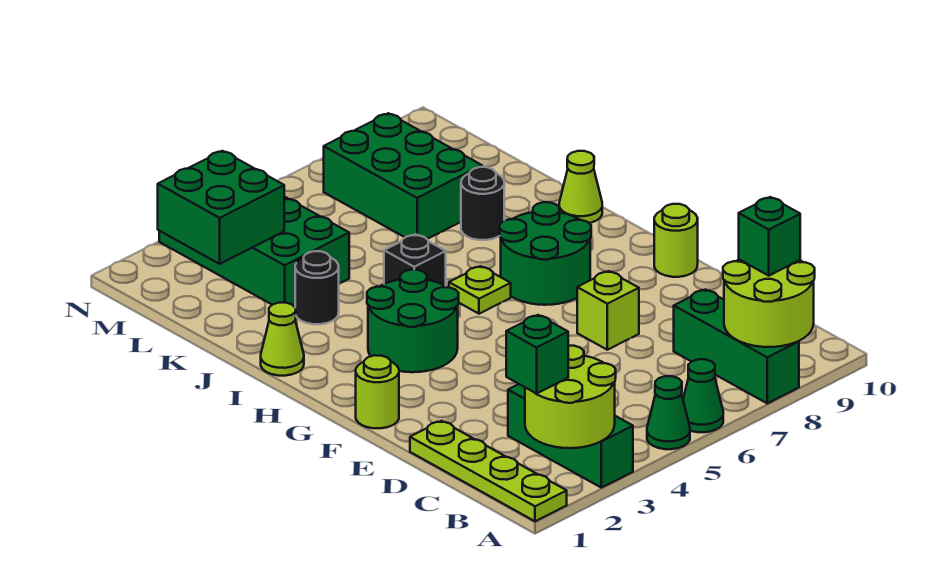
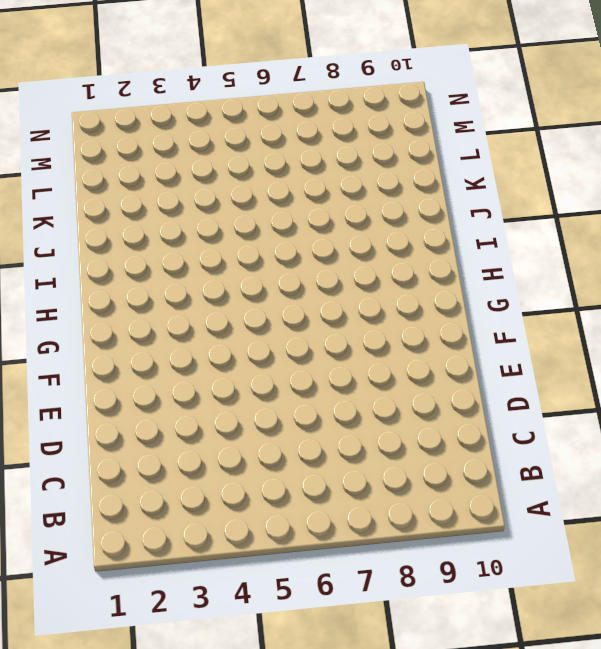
none -> lime plate A1:D1 level 1
none -> green brick A3:C3 level 1
none -> green cone A5 level 1

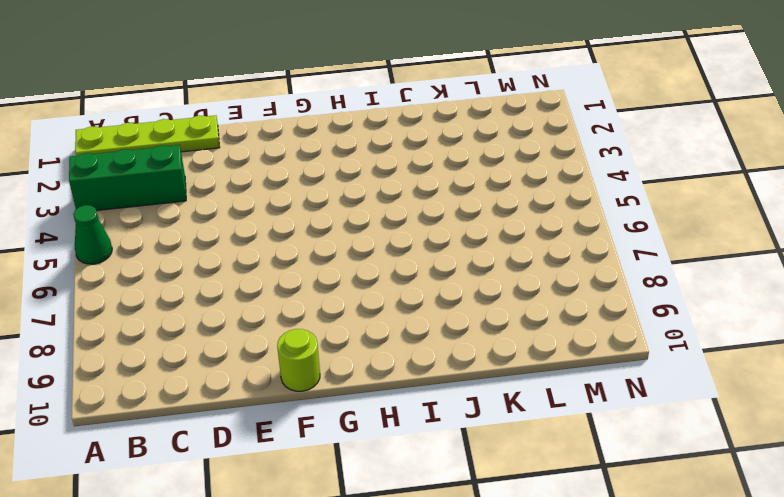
none -> green cone A6 level 1
none -> green brick A8:C8 level 1
none -> lime brick E7 level 1

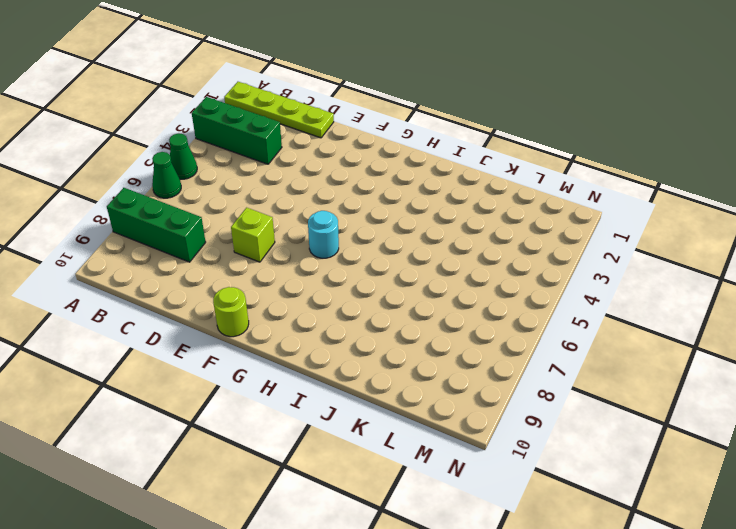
cyan round brick G6 level 1 -> none
none -> lime round brick F1 level 1
none -> green round brick G3:H4 level 1
none -> green round brick G7:H8 level 1

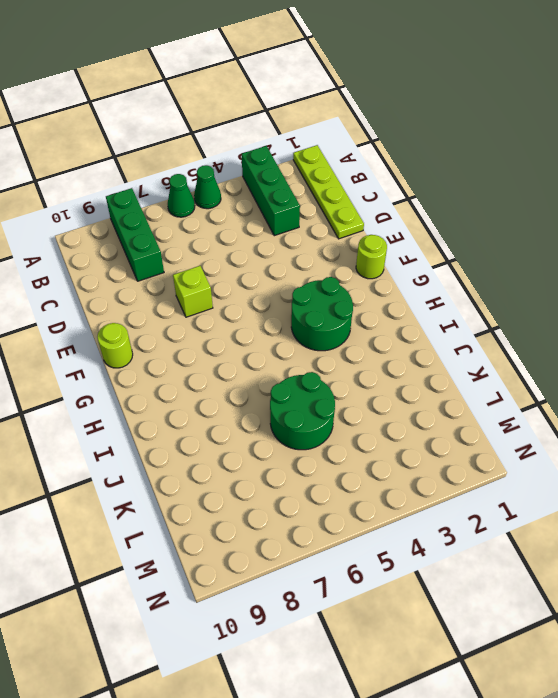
green round brick J5:K6 level 1 -> green round brick G7:H8 level 1
none -> lime plate H6 level 1
none -> lime cone I1 level 1
none -> black brick I5 level 1

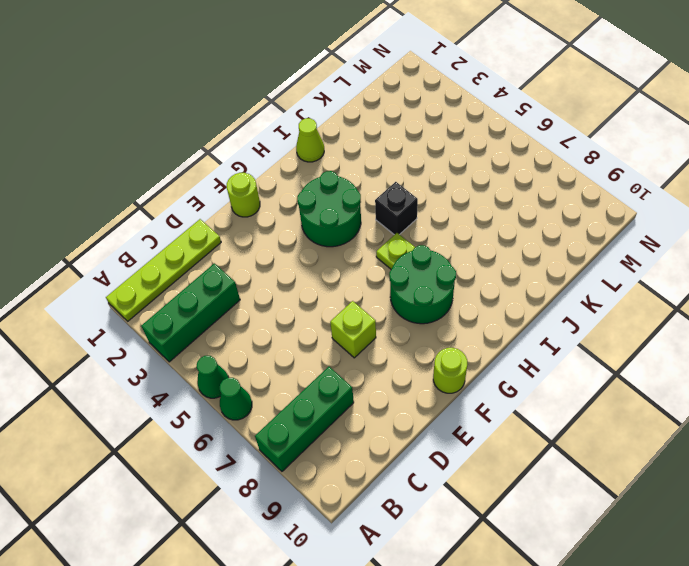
none -> lime cone I10 level 1
none -> black round brick J3 level 1
none -> black round brick J8 level 1

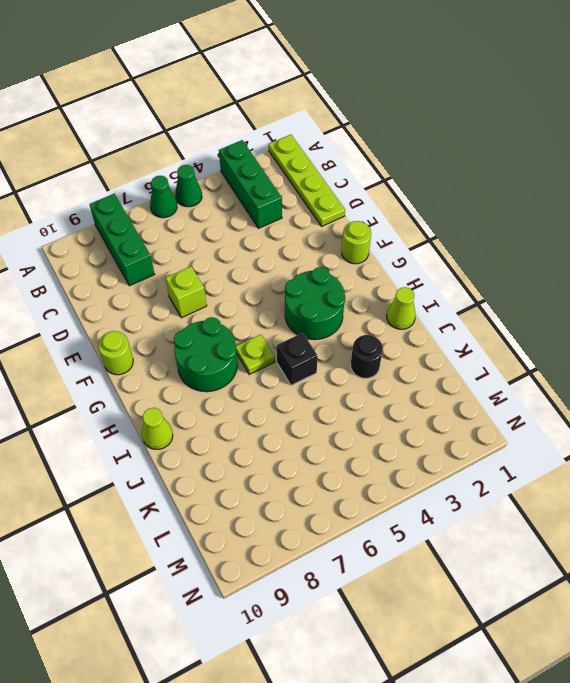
none -> black round brick J8 level 1
none -> green brick K3:N4 level 1
none -> green brick K7:M8 level 1

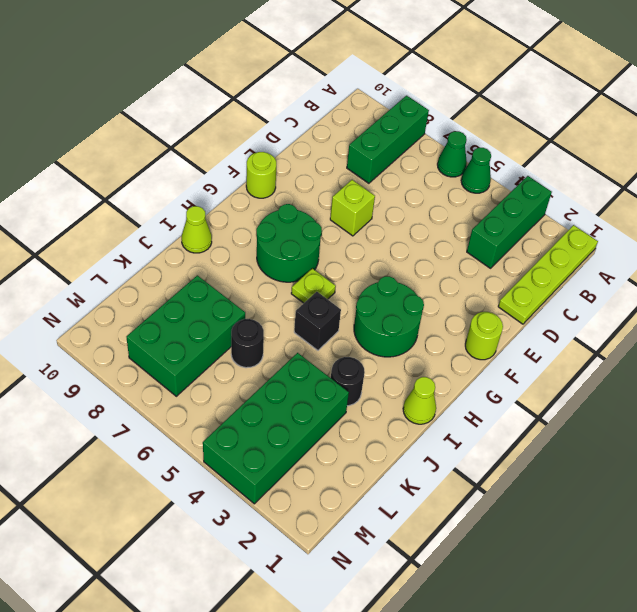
black round brick K6 level 1 -> black round brick J8 level 1
none -> lime round brick A2:B3 level 2
none -> lime round brick A8:B9 level 2
none -> green brick L2:M3 level 2

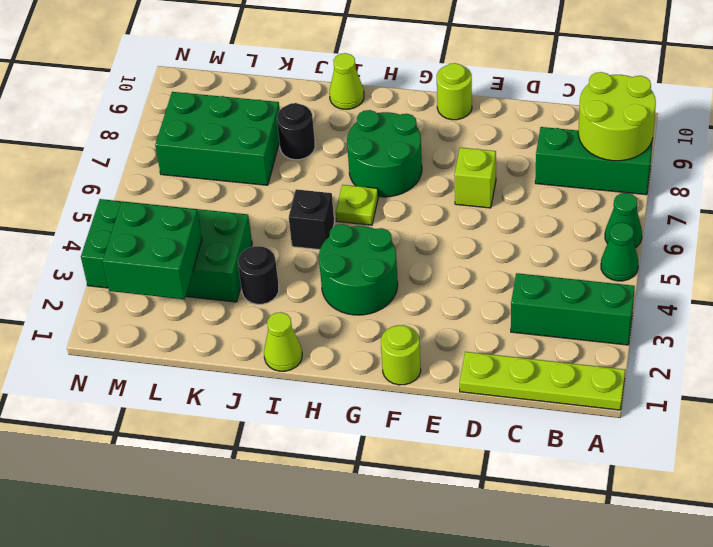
none -> lime round brick A2:B3 level 2
none -> green brick B2 level 3
none -> green brick B9 level 3

